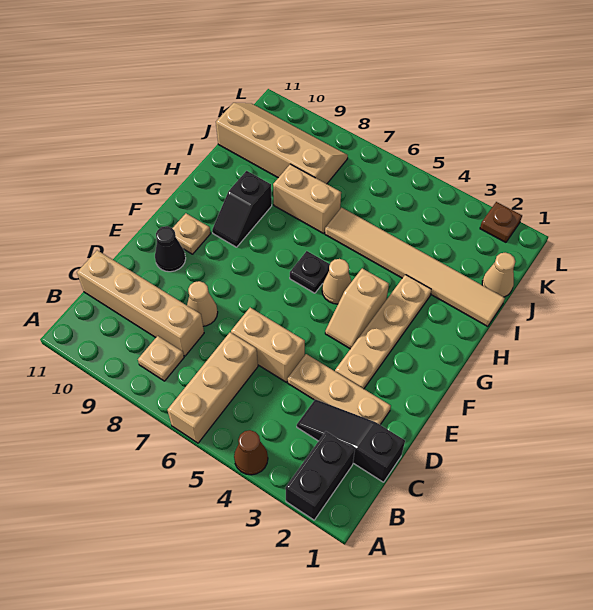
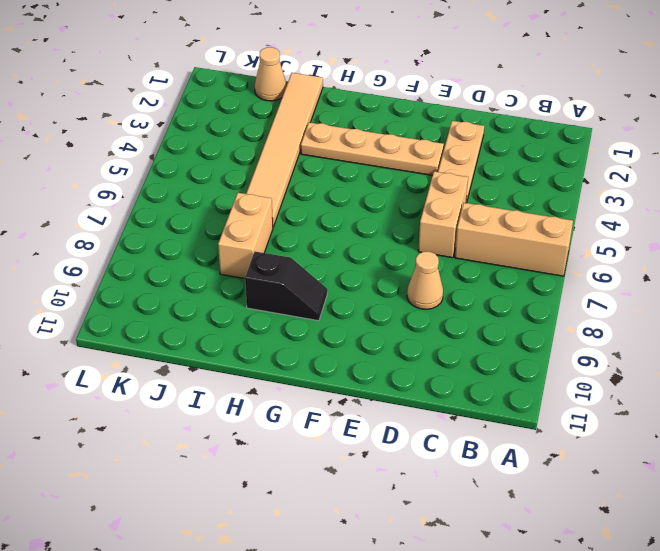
none -> black brick A2:B2 level 1
none -> brown cone A4 level 1
none -> tan plate B8 level 1

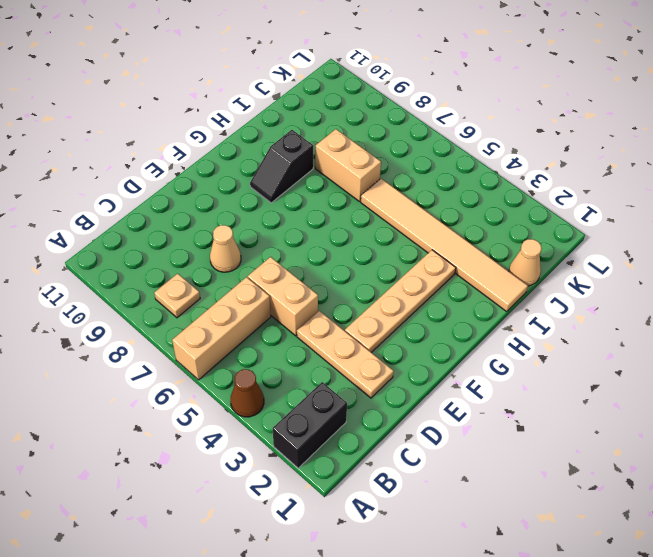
none -> black slope C1:C3 level 1 top 1
none -> tan brick C8:C11 level 1
none -> black cone E10 level 1

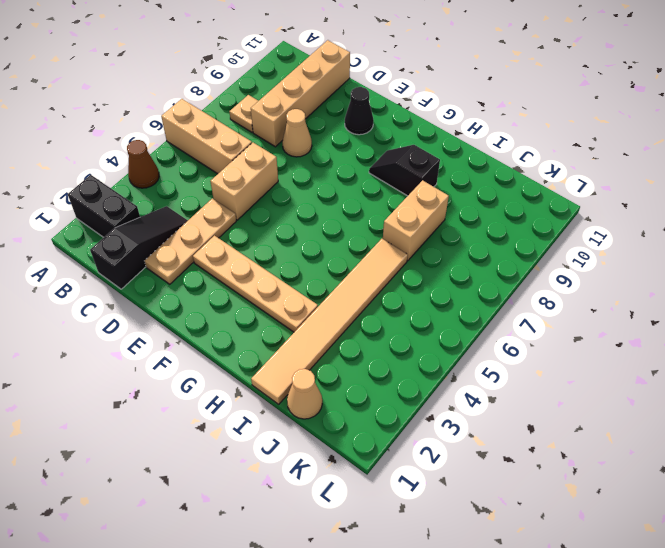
none -> tan slope F4:G4 level 1 top G
none -> tan plate F10 level 1
none -> tan cone G5 level 1

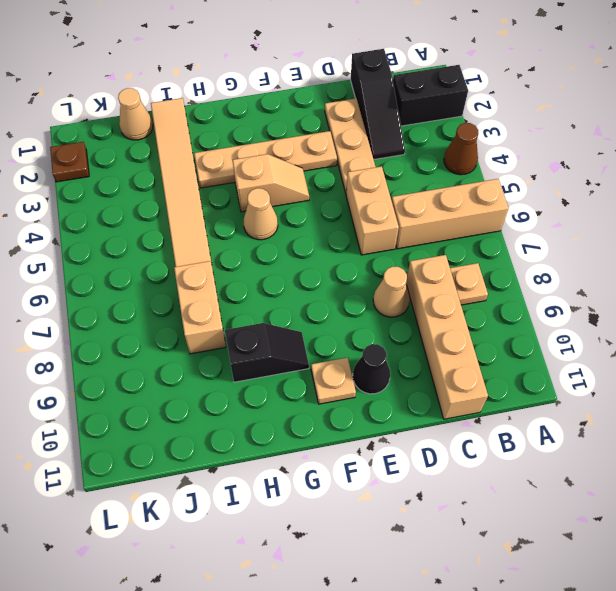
none -> black plate G6 level 1
none -> tan slope J8:K11 level 1 top J

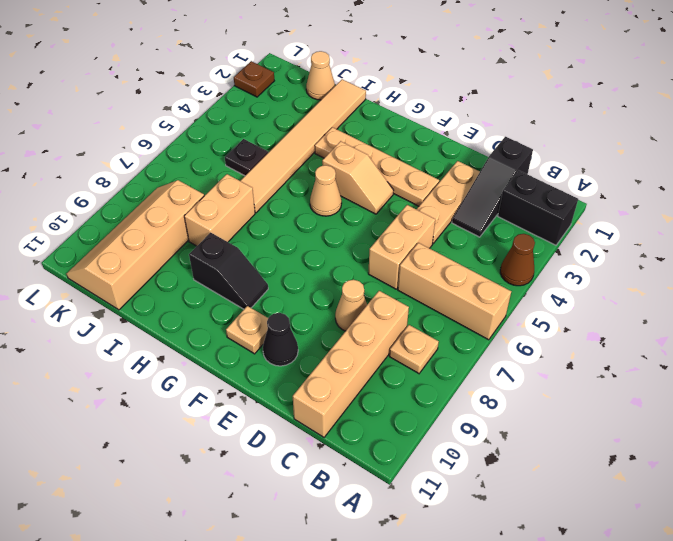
black plate J5 level 1 -> black plate G6 level 1

